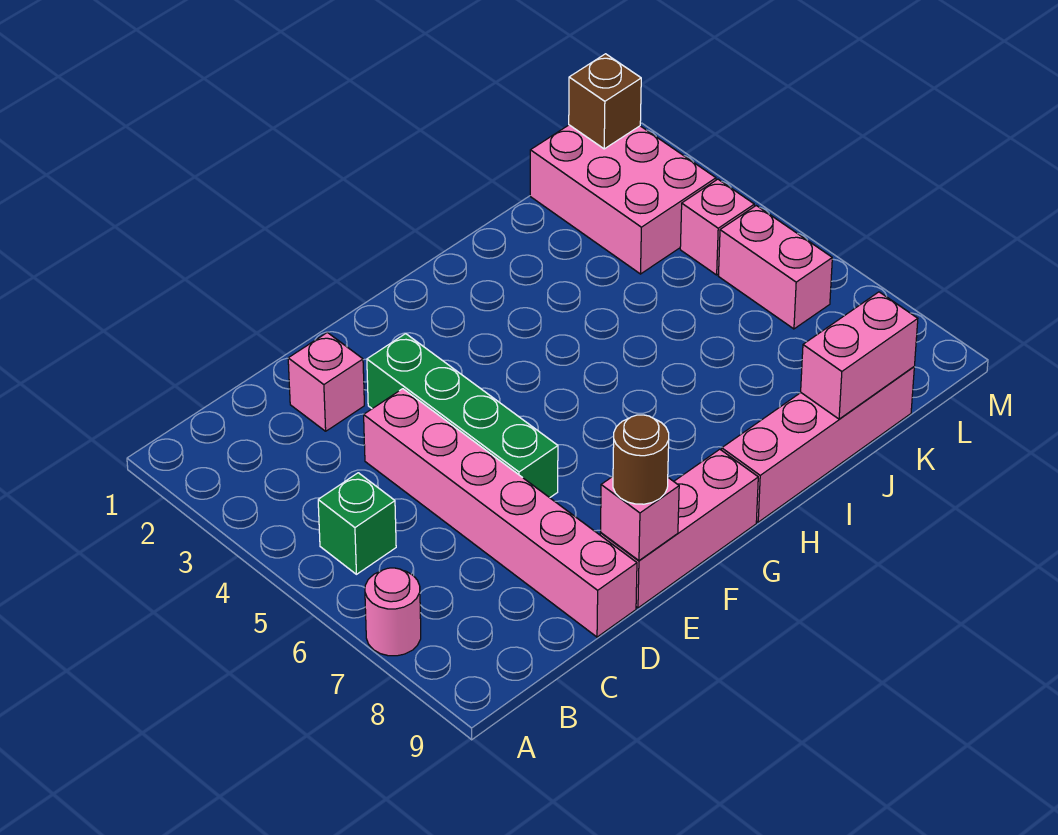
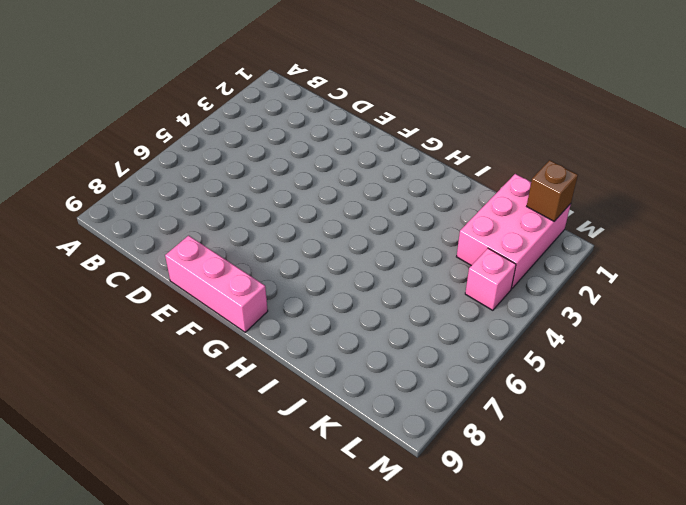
none -> pink round brick A7 level 1
none -> green brick B5 level 1
none -> pink brick D2 level 1

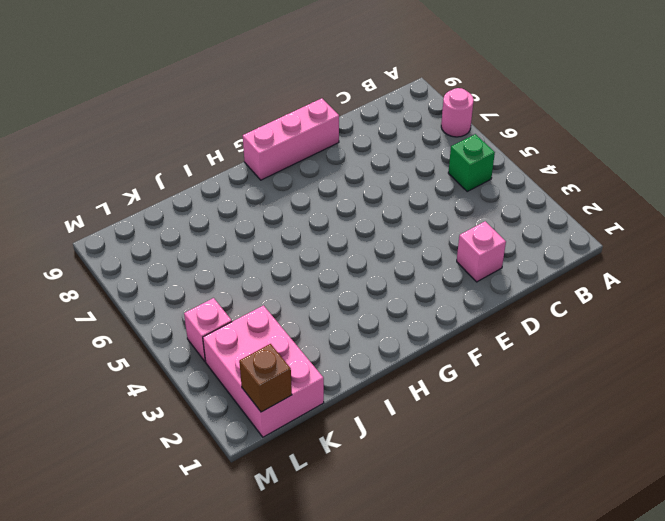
none -> pink brick D4:D9 level 1
none -> green brick E3:E6 level 1
none -> pink brick H9:K9 level 1

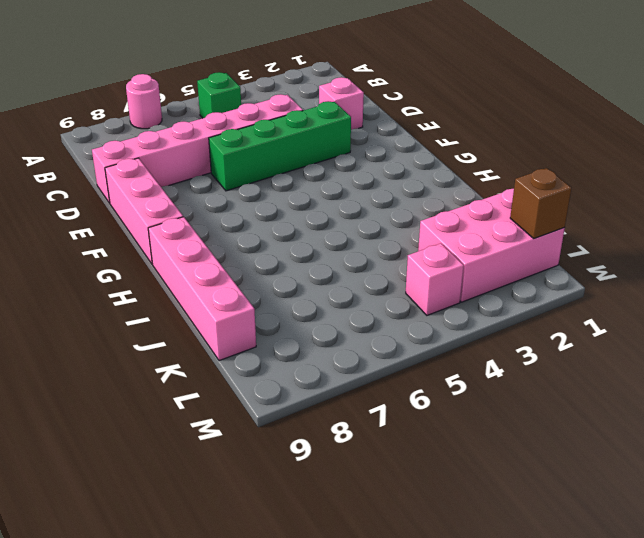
none -> pink brick L5:L6 level 1
none -> pink brick E9 level 2
none -> pink brick J9:K9 level 2

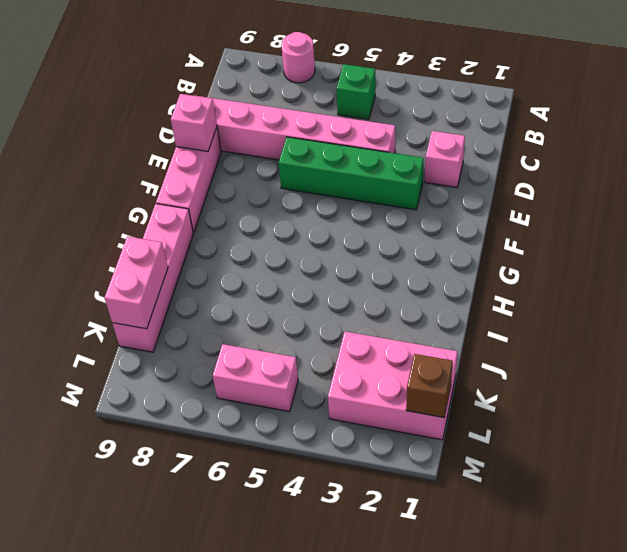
none -> pink brick L4 level 1
none -> brown round brick E9 level 3

